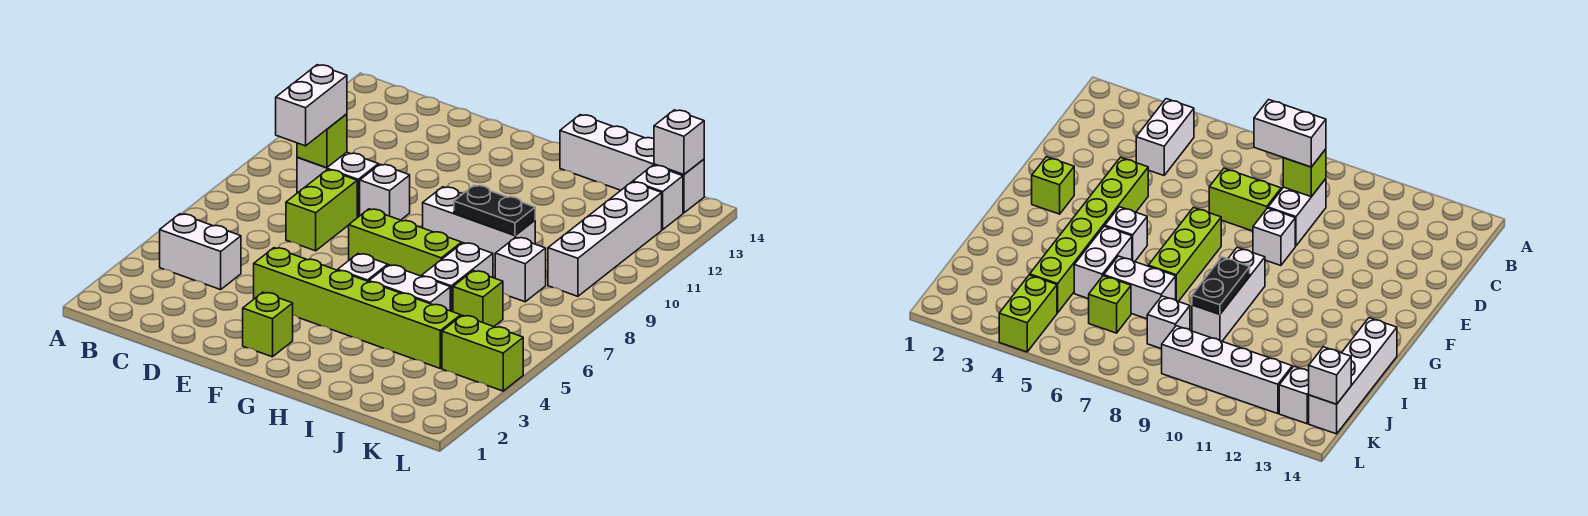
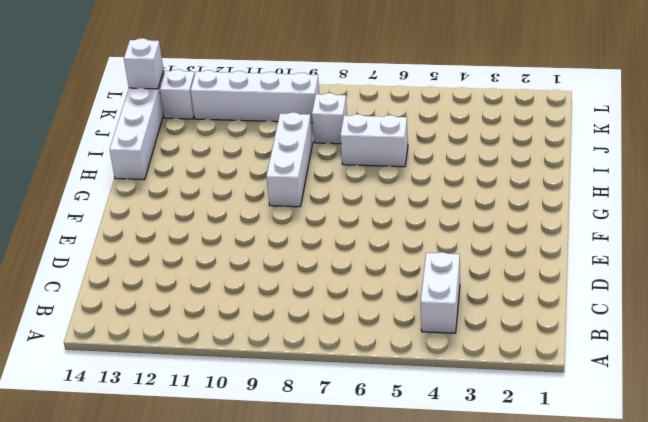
none -> white brick C9:D9 level 1
none -> lime brick D7:D8 level 1
none -> lime brick E4:J4 level 1

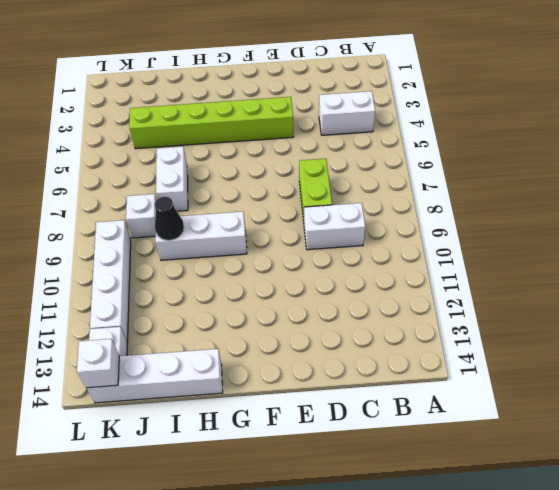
black cone I9 level 2 -> black plate H9:I9 level 2
none -> white brick E9 level 1
none -> lime brick F2 level 1
none -> lime brick F7:H7 level 1

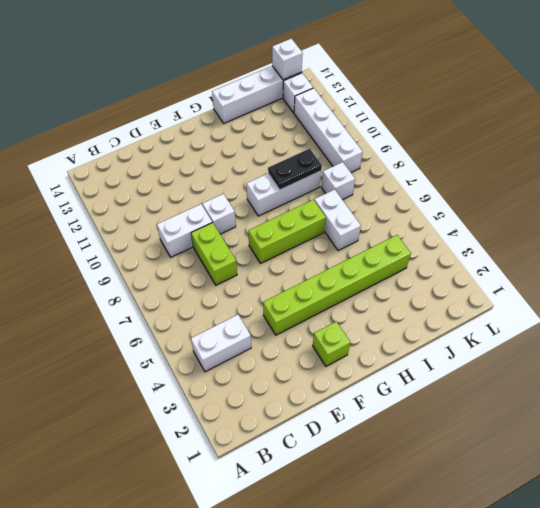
none -> white brick G5 level 1
none -> white brick H5:I5 level 1
none -> lime brick J6 level 1

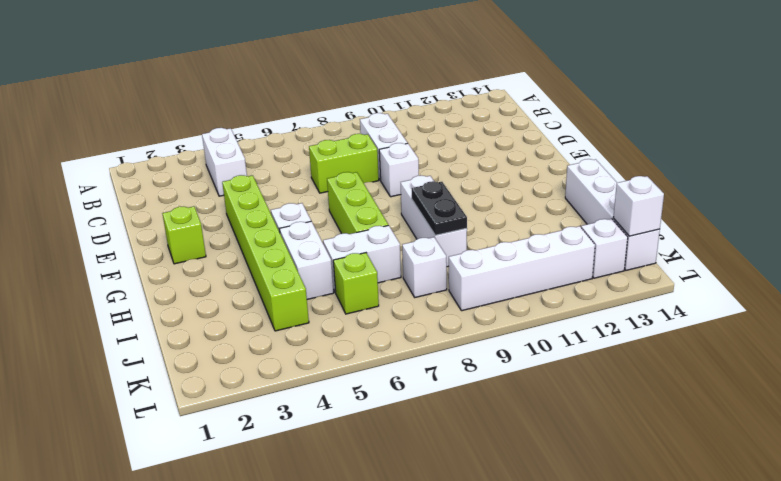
none -> lime brick K4:L4 level 1
none -> lime brick C9 level 2
none -> white brick C8:C9 level 3

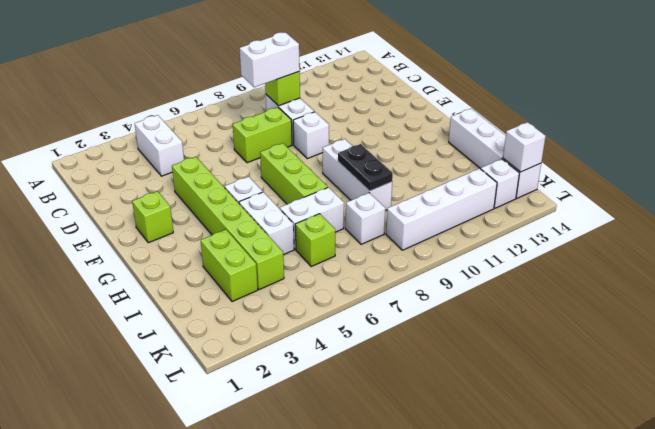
lime brick I3:J3 level 1 -> lime brick K4:L4 level 1

